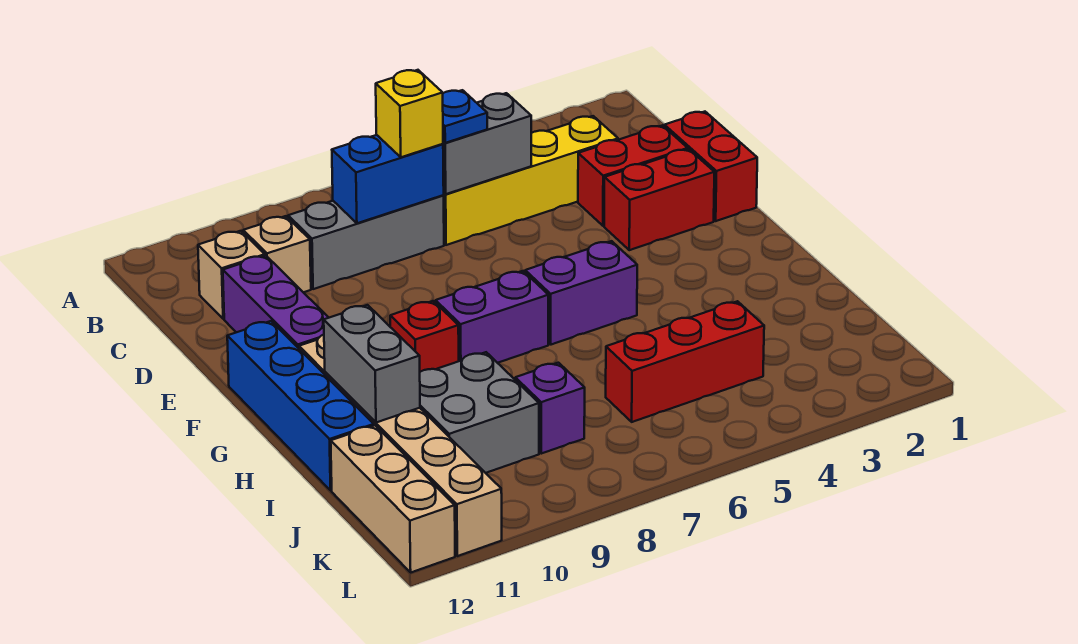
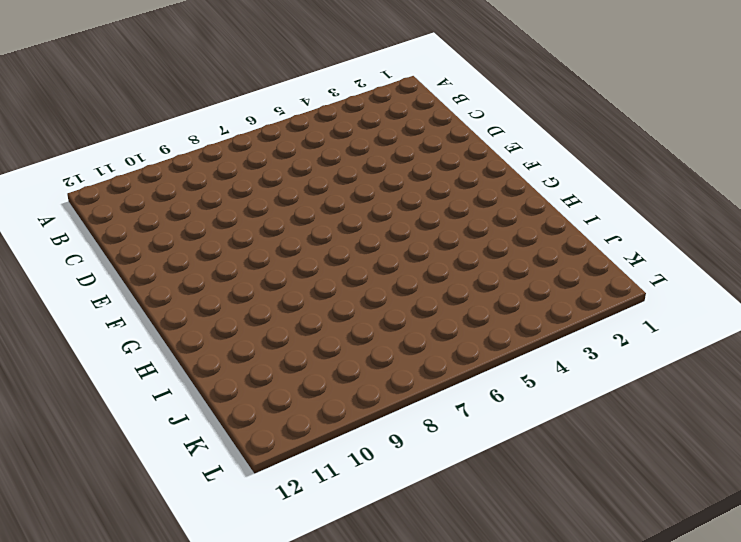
none -> yellow brick C3:C6 level 1
none -> grey brick C7:C9 level 1
none -> tan brick C10 level 1

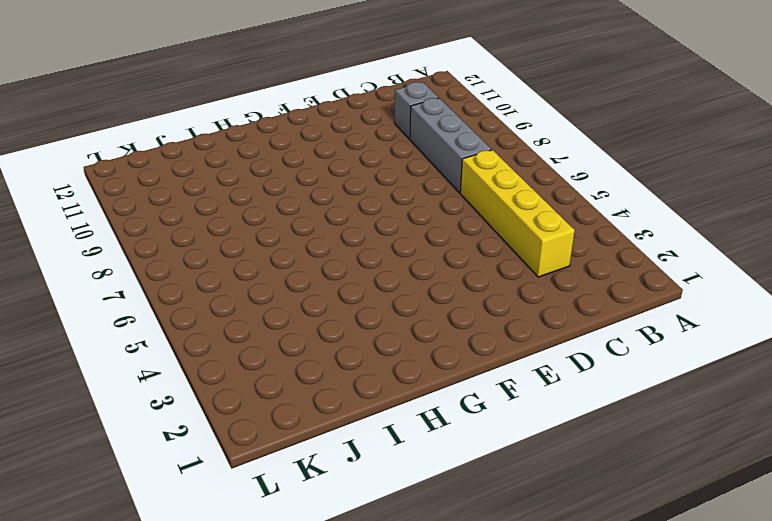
grey brick C10 level 1 -> tan brick C10 level 1
none -> tan brick C11 level 1
none -> red brick D1:E1 level 1
none -> red brick D2:D3 level 1

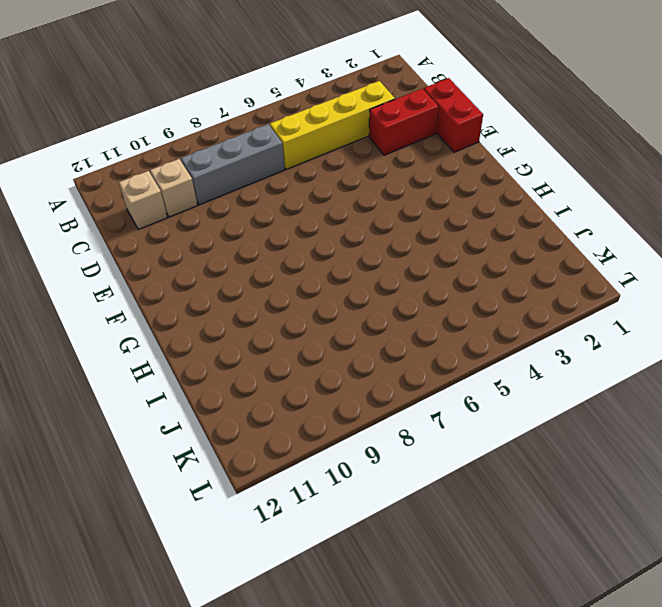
none -> purple brick D11:F11 level 1
none -> red brick E2:E3 level 1
none -> blue brick F12:I12 level 1

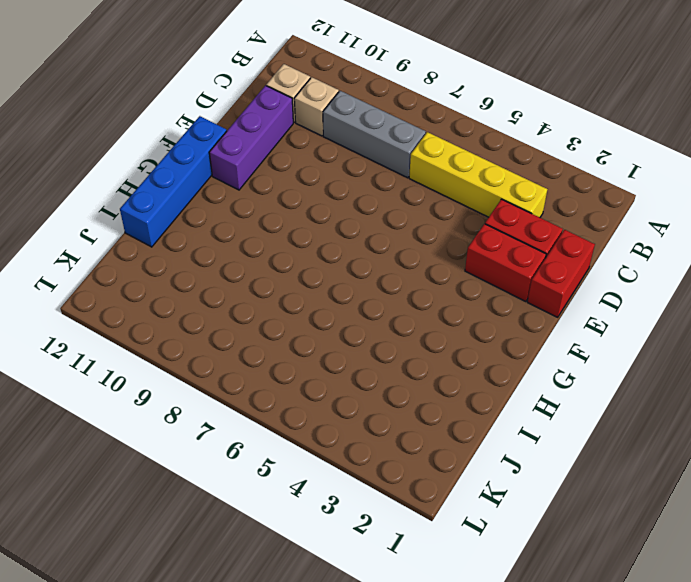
none -> purple brick G5:G6 level 1
none -> purple brick G7:G8 level 1
none -> red brick G9 level 1

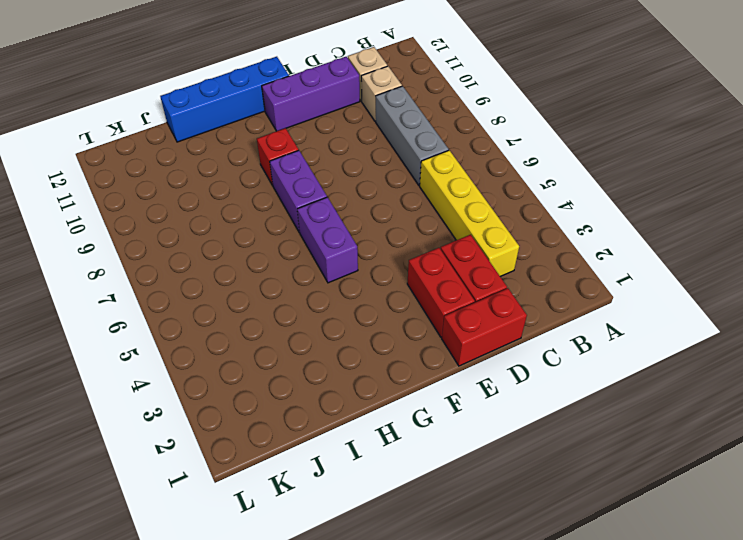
none -> tan brick G11:L11 level 1
none -> grey brick I9:J10 level 1
none -> red brick J4:J6 level 1

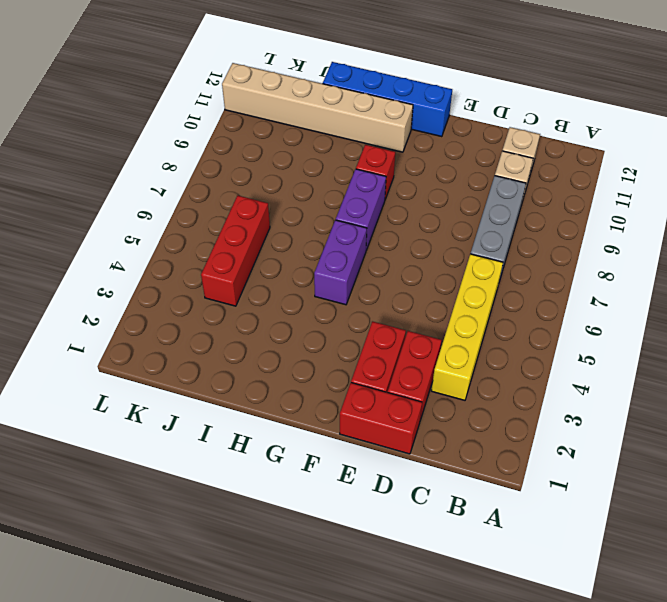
none -> purple brick D11:F11 level 1
none -> grey brick I9:J10 level 1
none -> purple brick J8 level 1

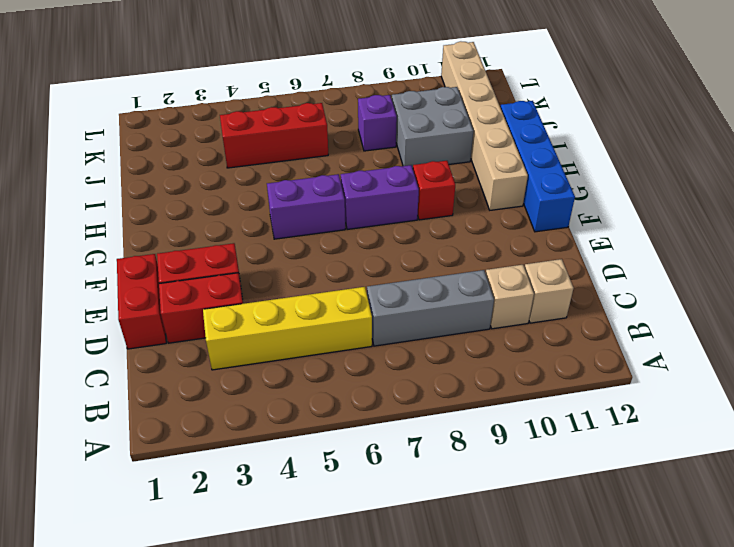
none -> purple brick D11:F11 level 1
none -> tan brick J12:L12 level 1
none -> grey brick C5:C6 level 2

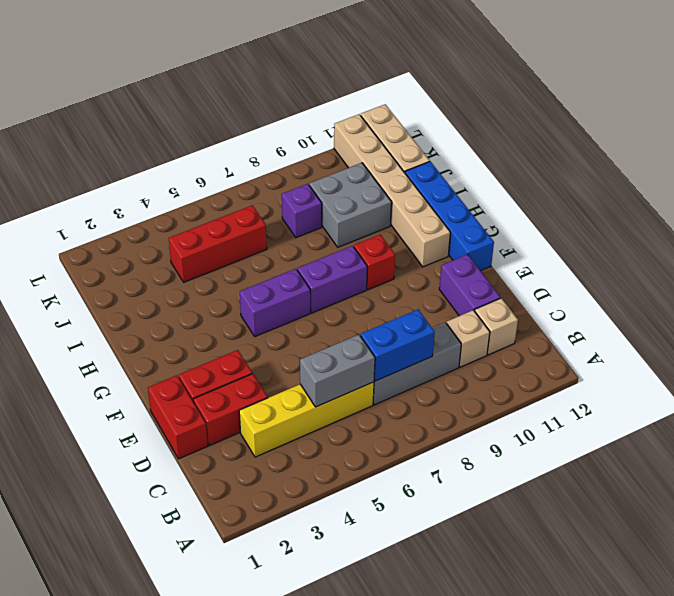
purple brick D11:E11 level 1 -> purple brick D11:F11 level 1
none -> grey brick H11:I11 level 2
none -> blue plate C6 level 3
none -> yellow brick C7 level 3

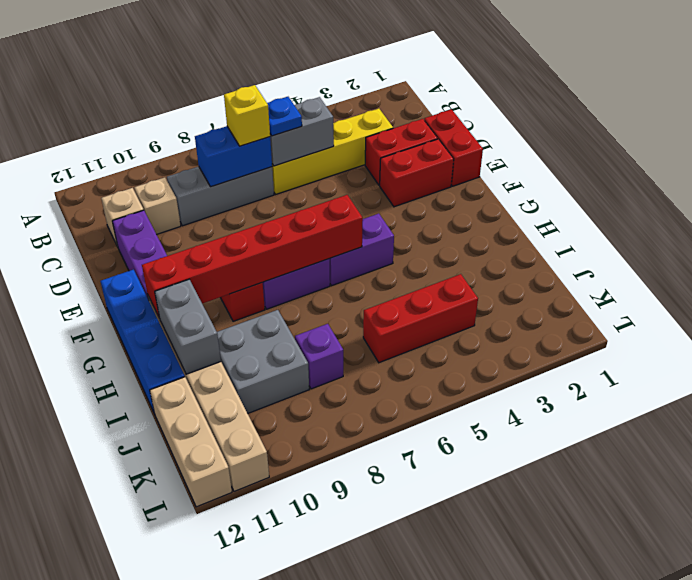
red brick G6:G11 level 2 -> none

